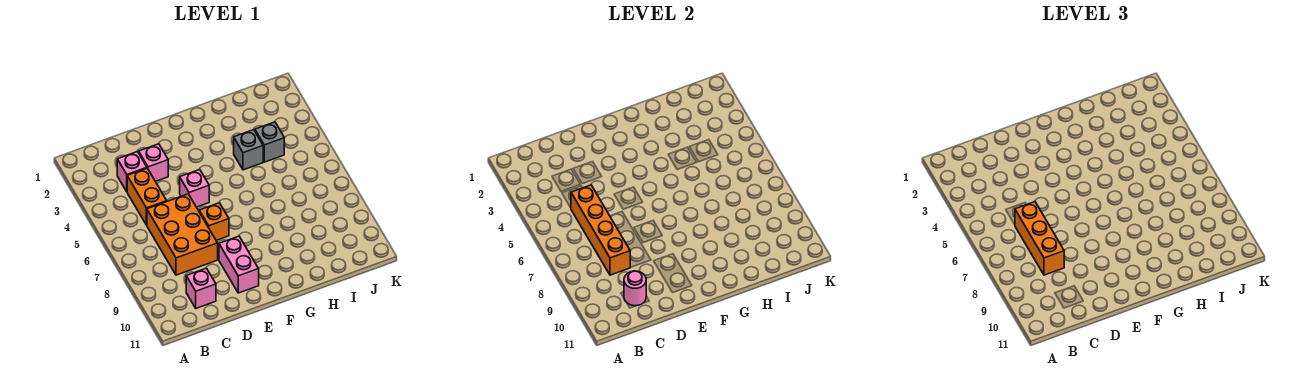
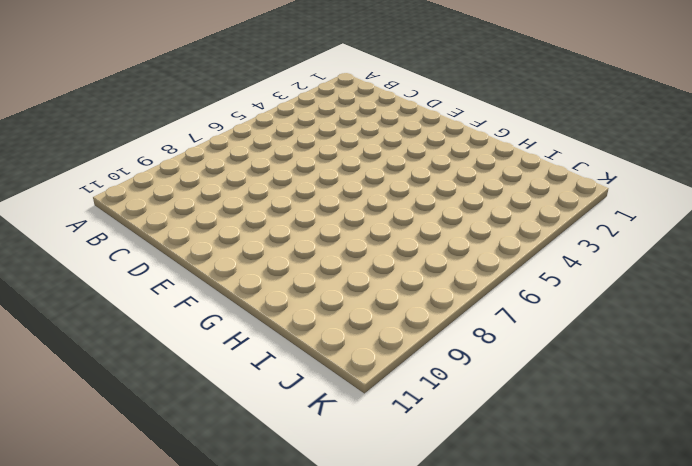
none -> pink brick C3 level 1
none -> orange brick C4:C5 level 1
none -> orange brick C6:D8 level 1

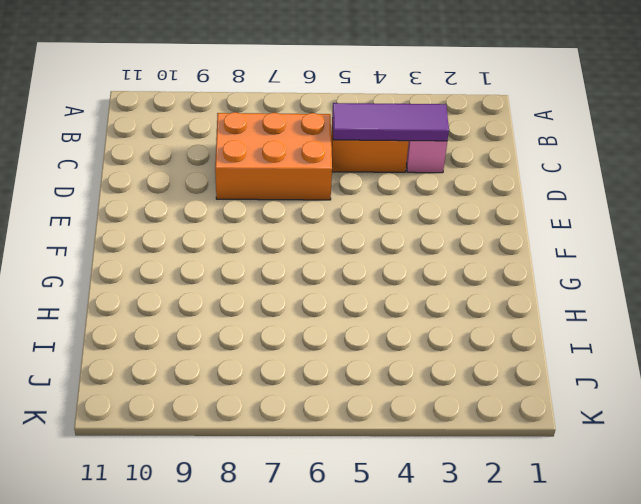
purple tile C3:C5 level 2 -> orange brick C5:C8 level 2
none -> pink brick C10 level 1
none -> pink brick D3 level 1
none -> pink brick E5 level 1

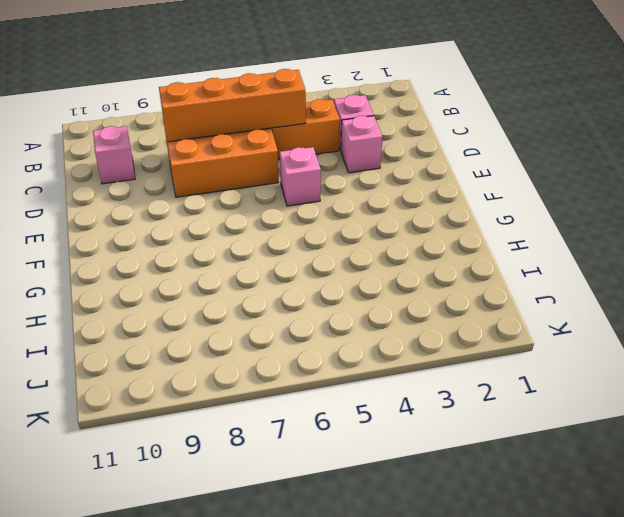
none -> orange brick E7 level 1
none -> pink brick E9:E10 level 1
none -> grey brick H4 level 1

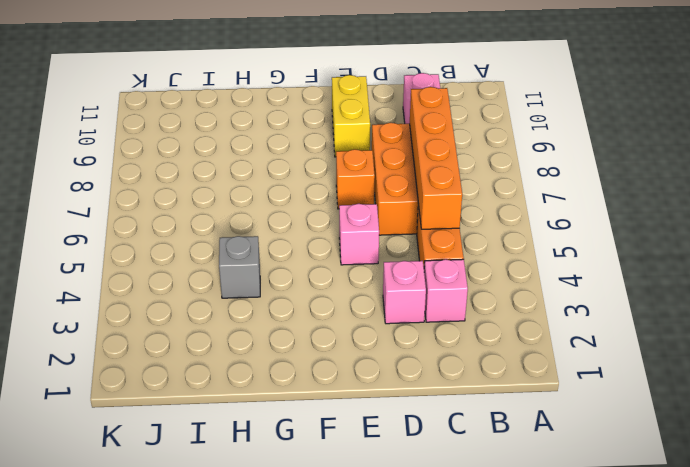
yellow brick E9:E10 level 1 -> pink brick E9:E10 level 1
none -> grey brick I4 level 1
none -> pink round brick C10 level 2
none -> orange brick C6:C8 level 3

